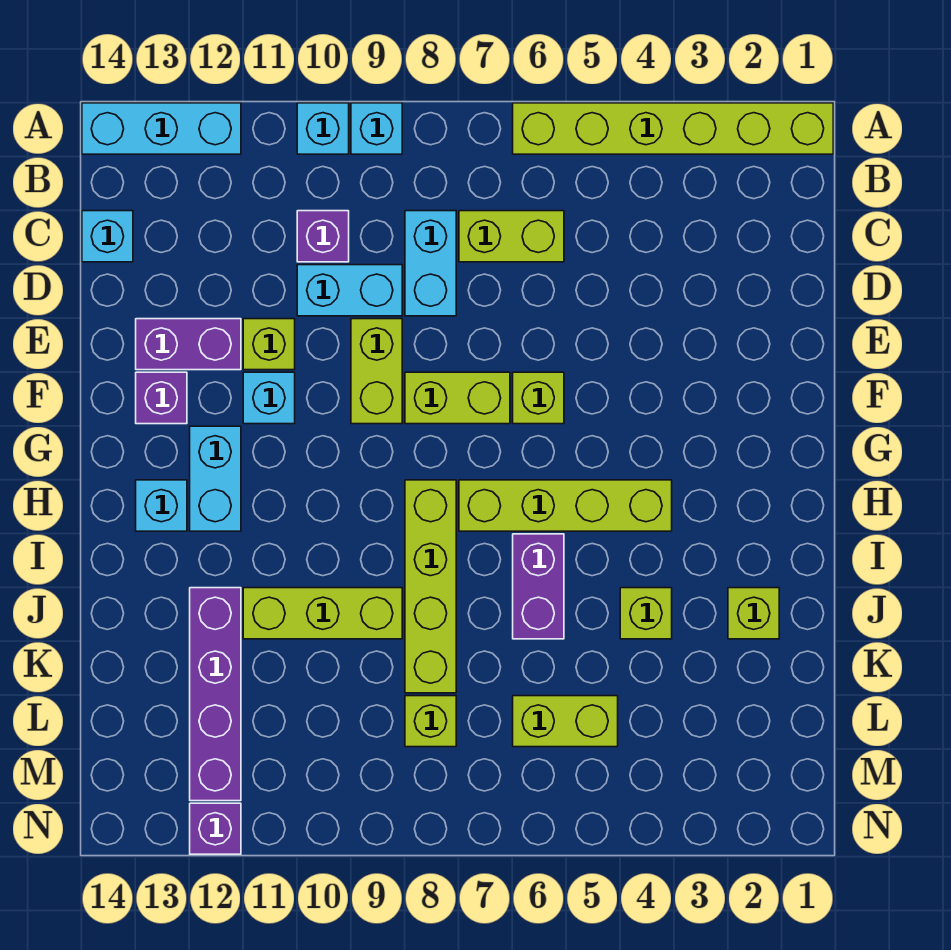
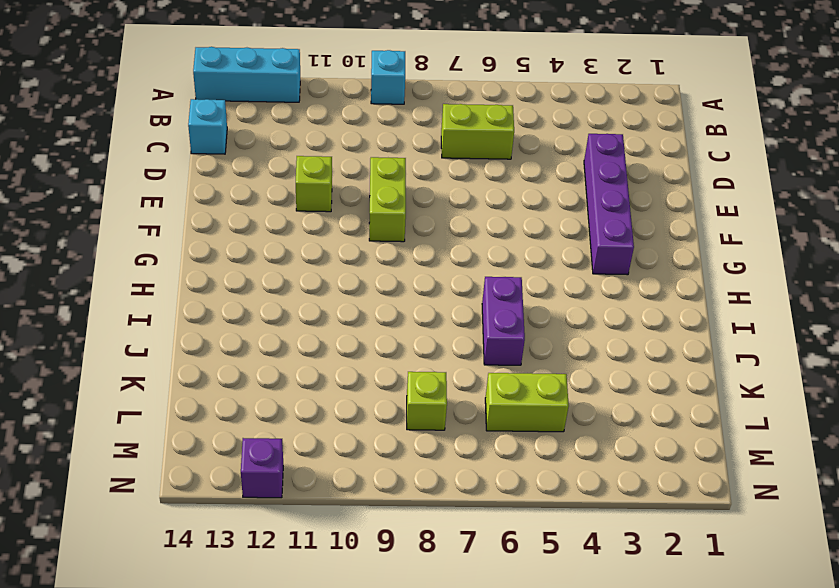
purple brick D3:G3 level 1 -> purple brick J12:M12 level 1
none -> lime brick A1:A6 level 1
none -> cyan brick A10 level 1
none -> cyan brick C8:D8 level 1

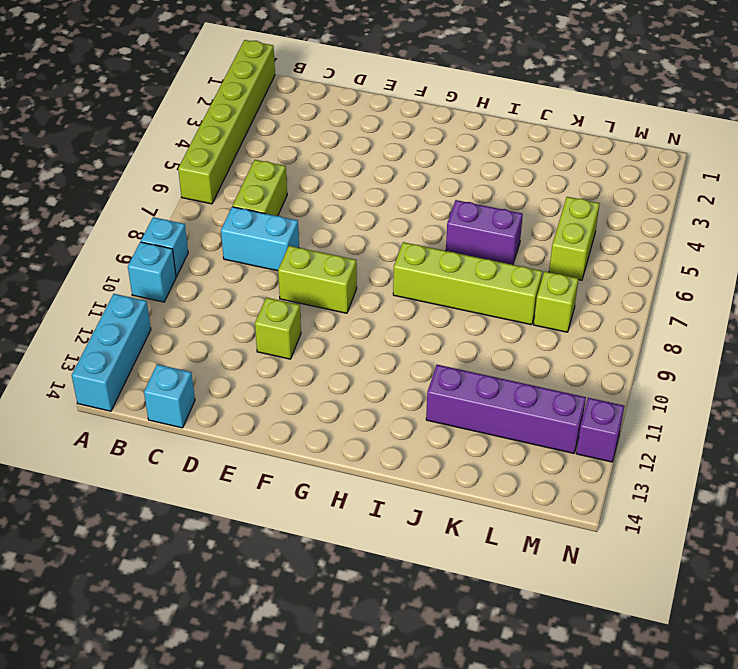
none -> purple brick C10 level 1
none -> cyan brick D9:D10 level 1
none -> purple brick E12:E13 level 1

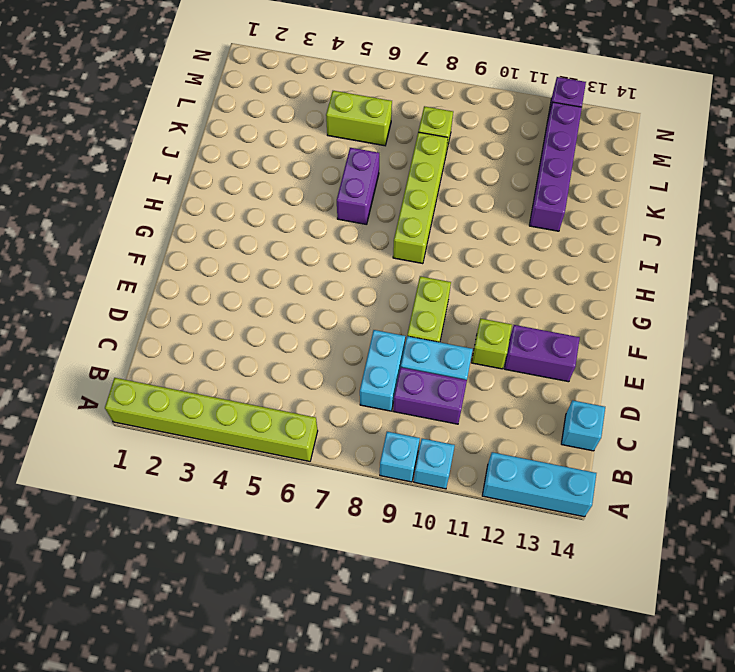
purple brick C9:C10 level 1 -> purple brick C10 level 1
none -> lime brick C6:C7 level 1
none -> lime brick F6 level 1
none -> lime brick F7:F8 level 1

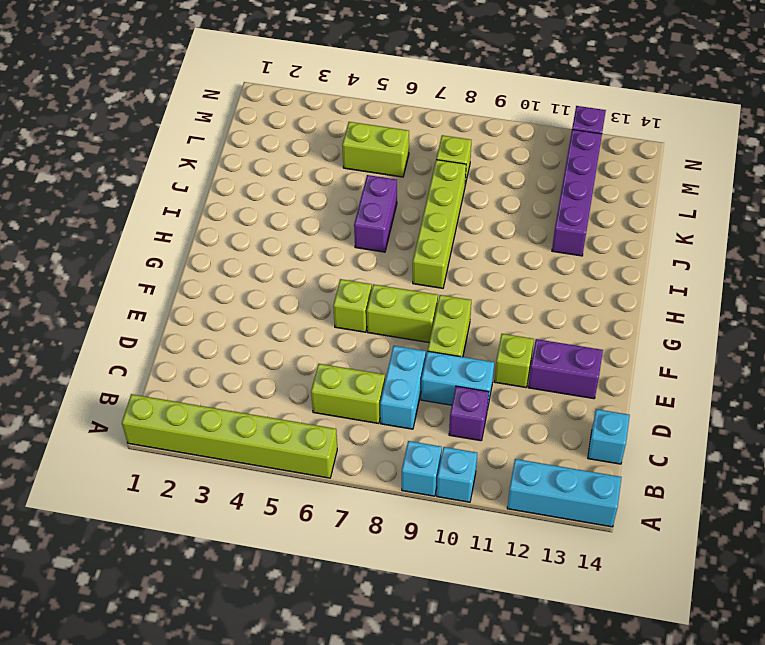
none -> cyan brick F11 level 1
none -> purple brick F13 level 1
none -> cyan brick G12:H12 level 1

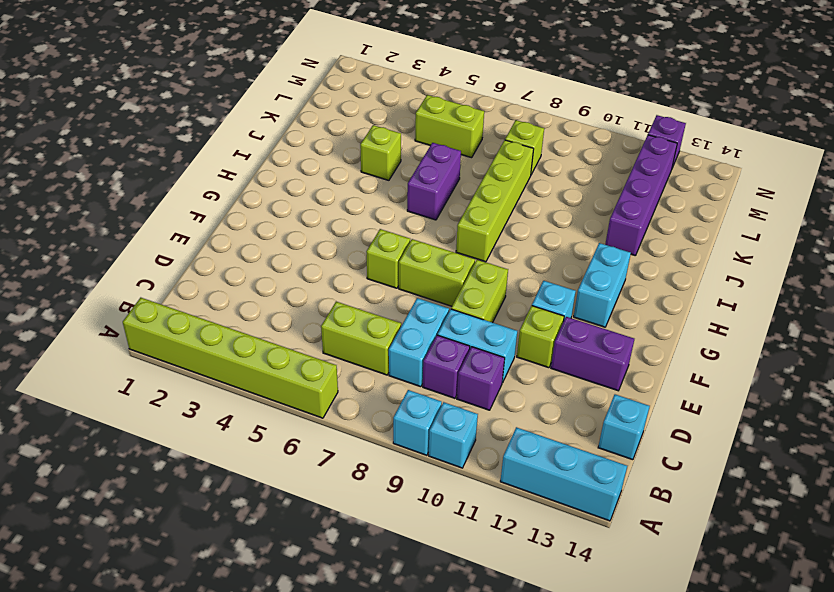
purple brick C9 level 1 -> purple brick F13 level 1
none -> lime brick H4:H7 level 1
none -> cyan brick H13 level 1
none -> lime brick J2 level 1

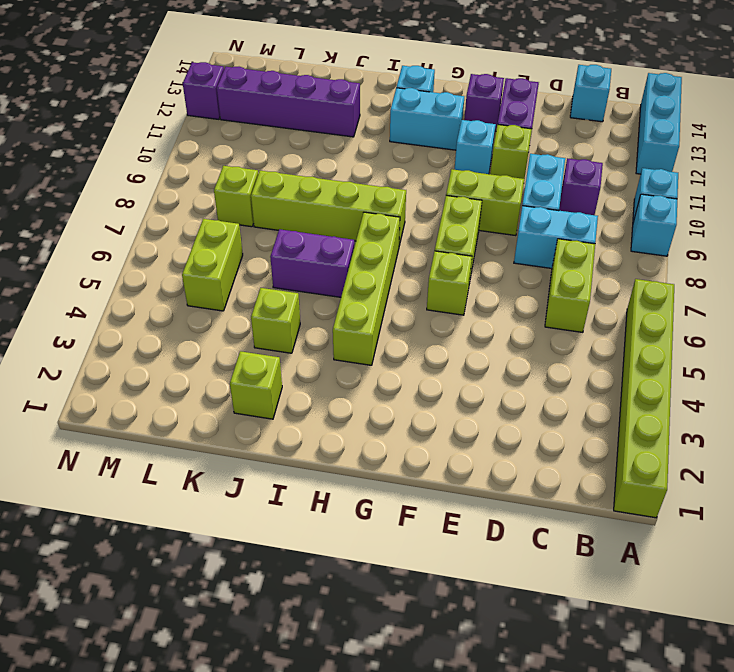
none -> lime brick J9:J11 level 1

